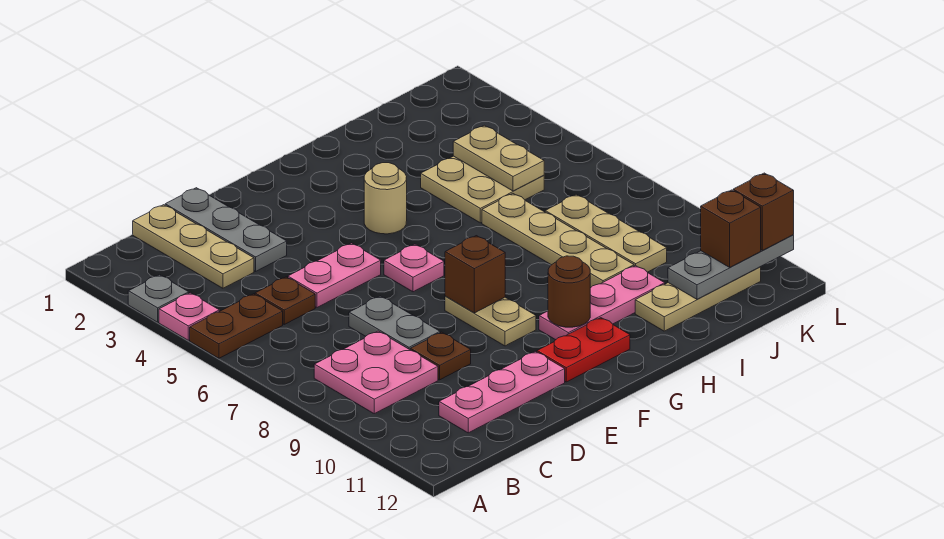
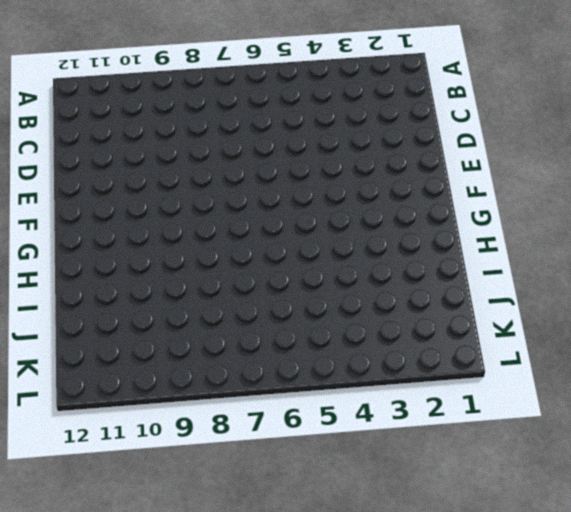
none -> grey plate A3 level 1
none -> pink plate A4 level 1
none -> brown plate A5:B5 level 1

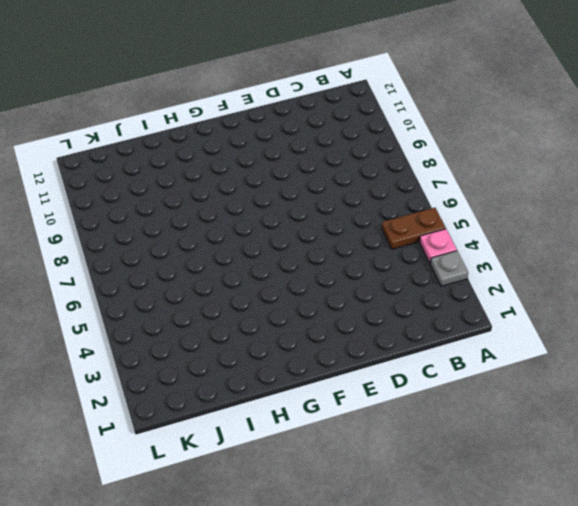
none -> pink plate B8:C9 level 1
none -> tan plate C1:C3 level 1
none -> brown plate C5 level 1

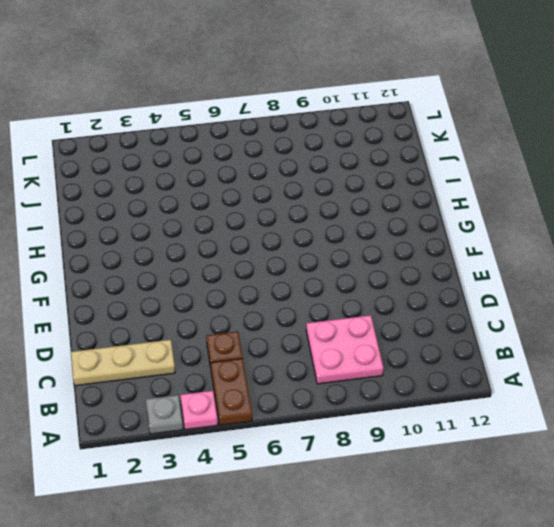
none -> pink plate C11:E11 level 1
none -> grey plate D1:D3 level 1
none -> pink plate D5:E5 level 1

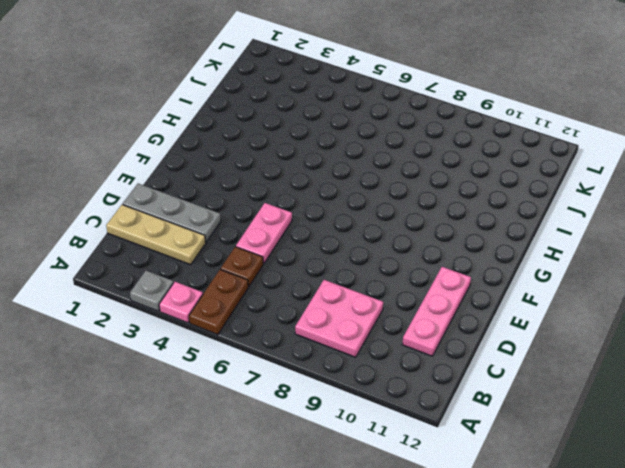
none -> grey plate D7:D8 level 1
none -> brown plate D9 level 1
none -> pink plate F6 level 1

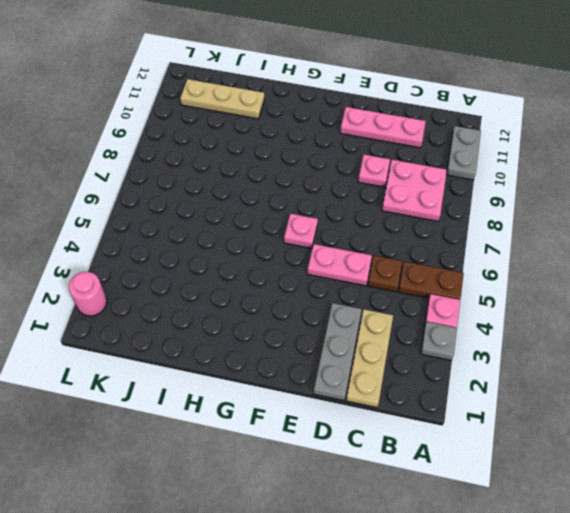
grey plate A10:A11 level 1 -> grey plate D7:D8 level 1
pink plate D9 level 1 -> brown plate D9 level 1
pink round brick L2 level 1 -> none
none -> tan plate F8:F9 level 1
none -> red plate F11:G11 level 1
none -> tan round brick G4 level 1

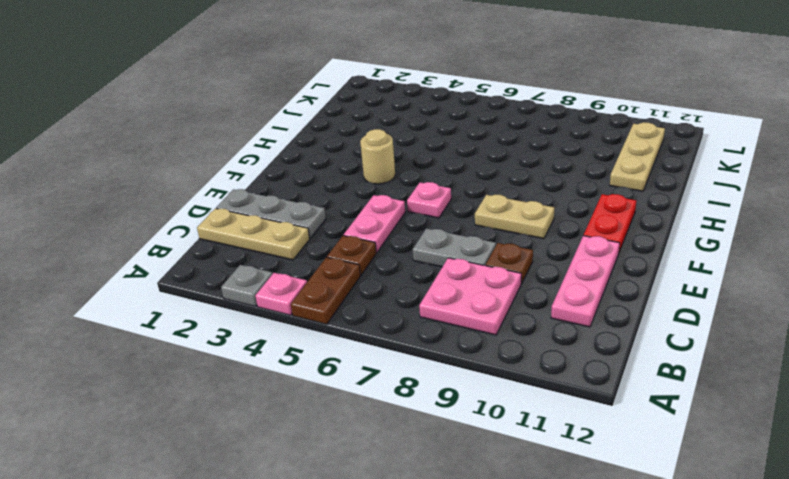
none -> pink plate G10:I10 level 1
none -> tan plate I4:J5 level 1
none -> tan plate I6:I9 level 1

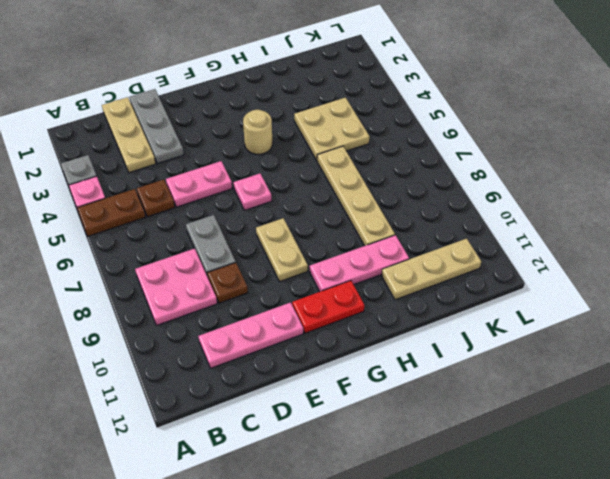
none -> tan plate J7:J9 level 1
none -> brown brick F8 level 2
none -> brown round brick G10 level 2

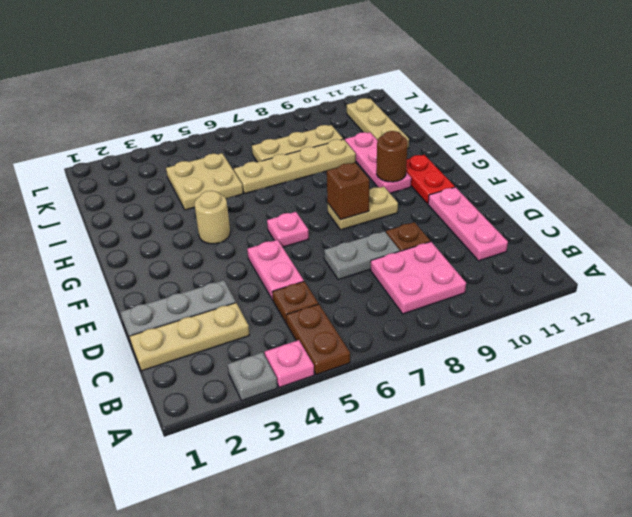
none -> tan plate J4:J5 level 2
none -> grey plate J11:L11 level 2
none -> brown brick K11 level 3

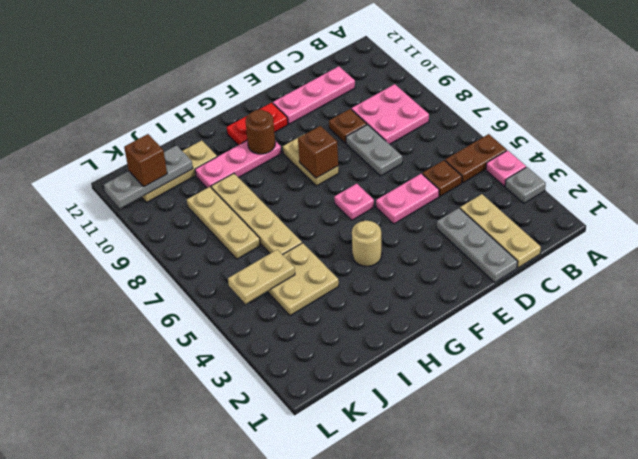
tan plate J5:K5 level 2 -> tan plate J4:J5 level 2
none -> brown brick L11 level 3

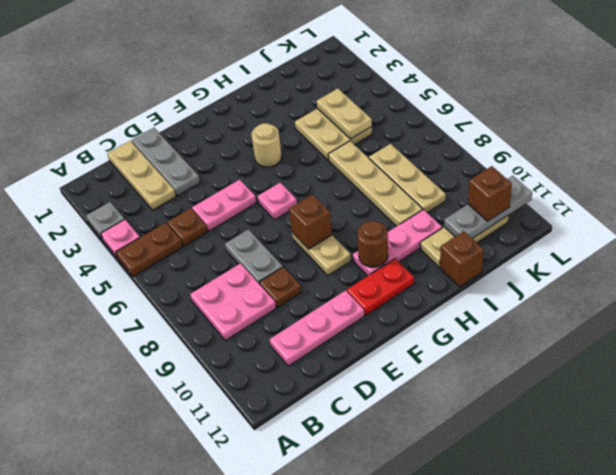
brown brick I12 level 1 -> brown brick L11 level 3

